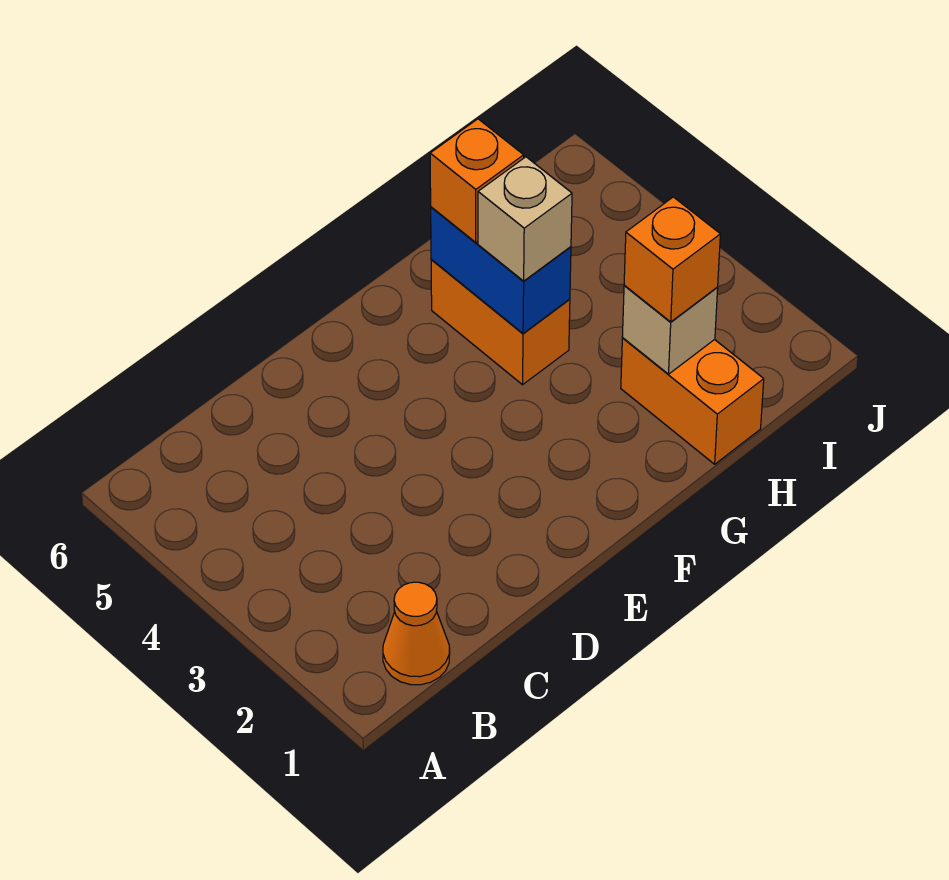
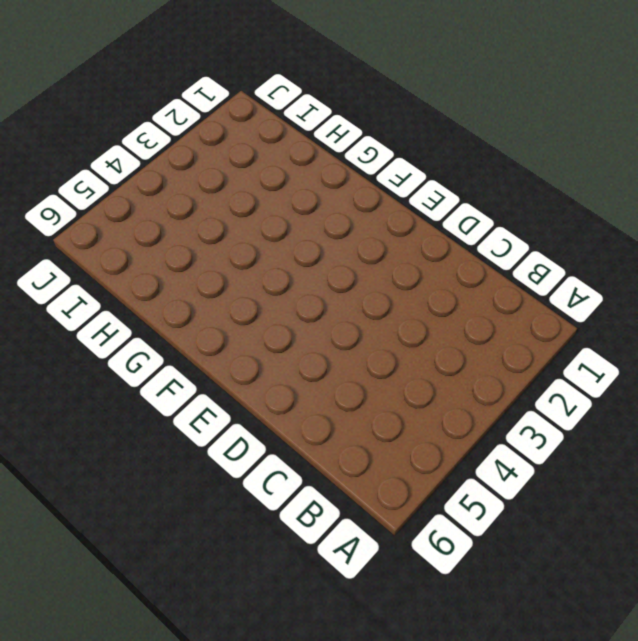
none -> orange cone B1 level 1
none -> orange brick G4:G5 level 1

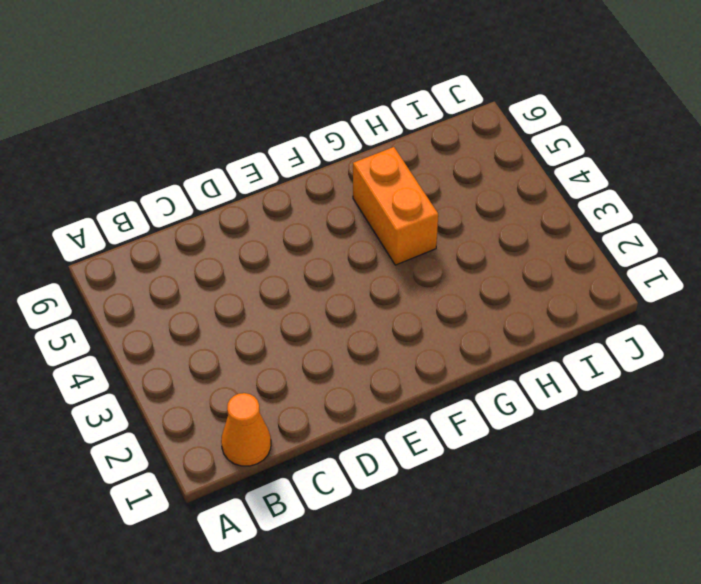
none -> orange brick H1:H2 level 1
none -> blue brick G4:G5 level 2

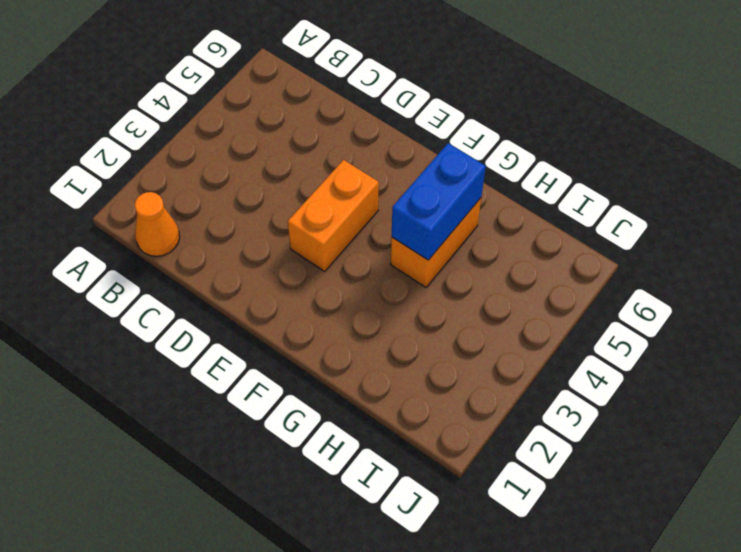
orange brick E3:E4 level 1 -> orange brick H1:H2 level 1
none -> tan brick H2 level 2
none -> tan brick G4 level 3

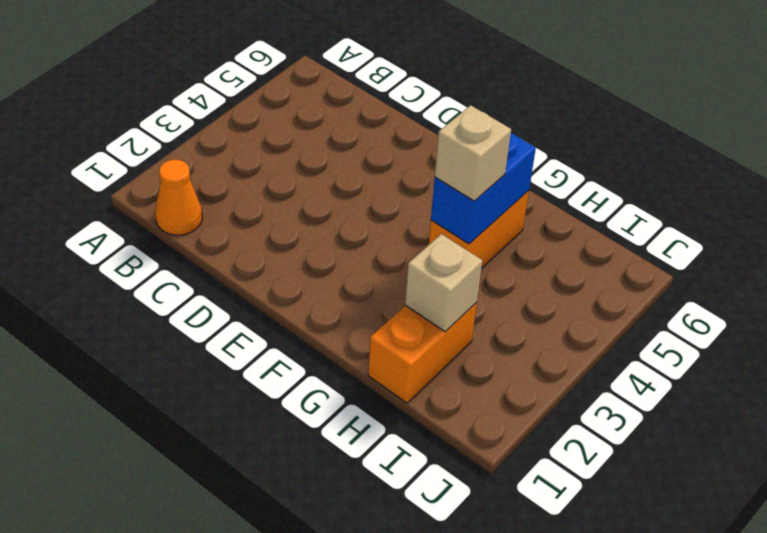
none -> orange brick G5 level 3
none -> orange brick H2 level 3

